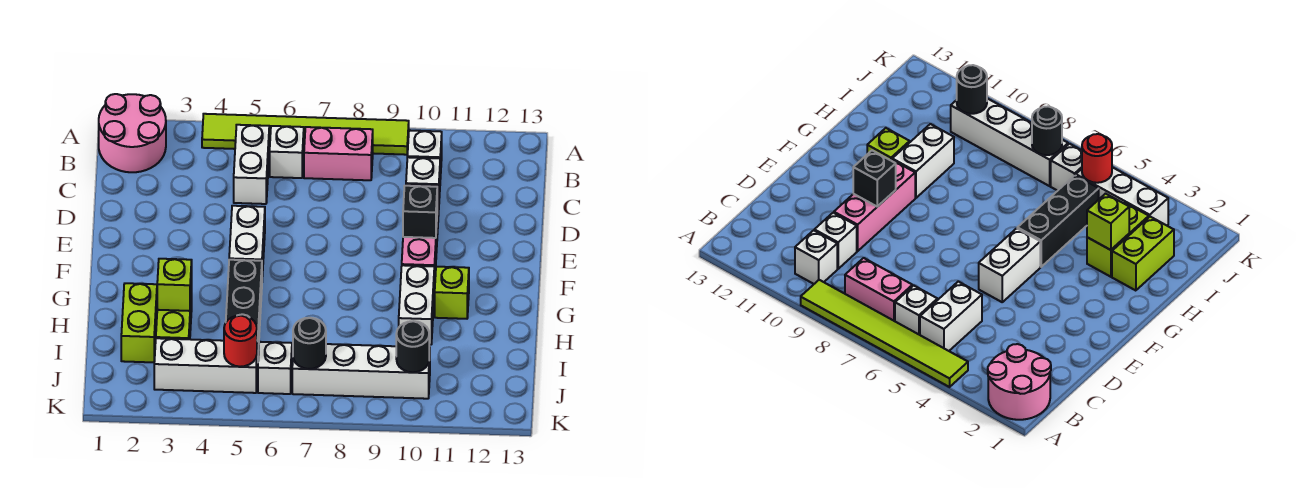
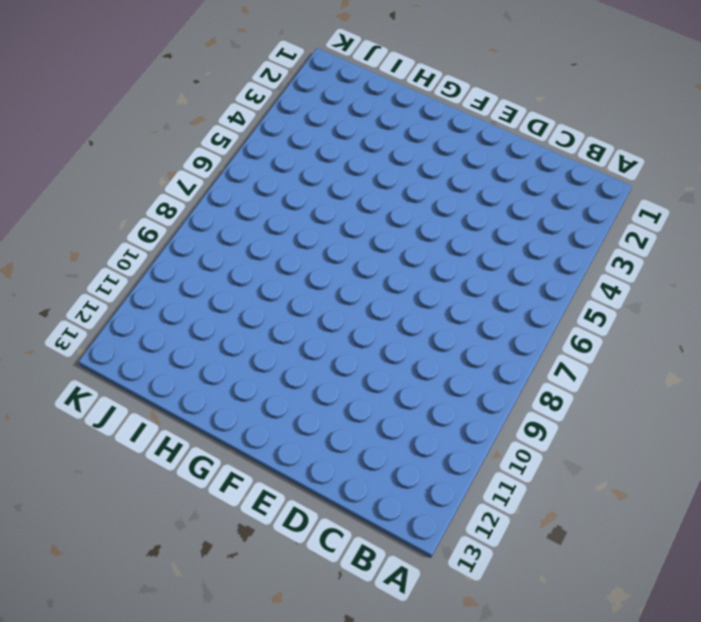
none -> pink round brick A1:B2 level 1
none -> lime tile A4:A9 level 1
none -> white brick B5:C5 level 1

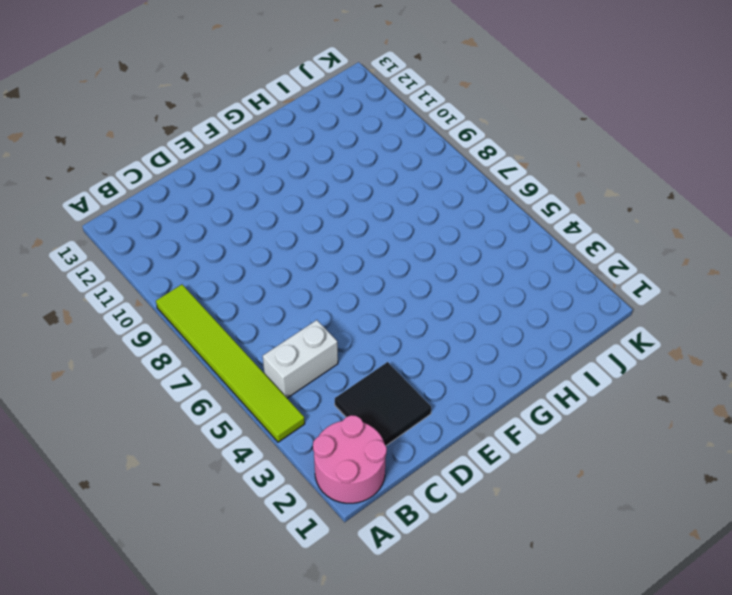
black tile C2:D3 level 1 -> none
none -> white brick B6 level 1
none -> pink brick B7:B8 level 1
none -> white brick B10 level 1

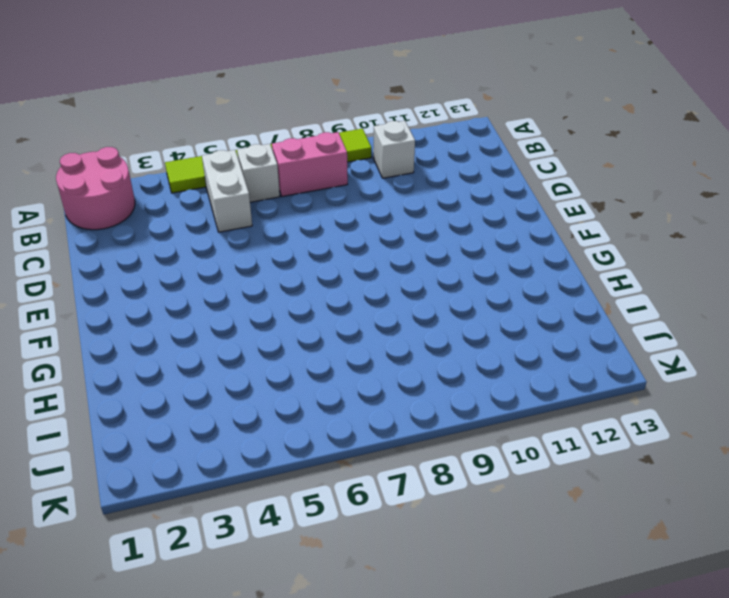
none -> white brick C10 level 1
none -> pink brick D10:F10 level 1
none -> white brick E5:F5 level 1

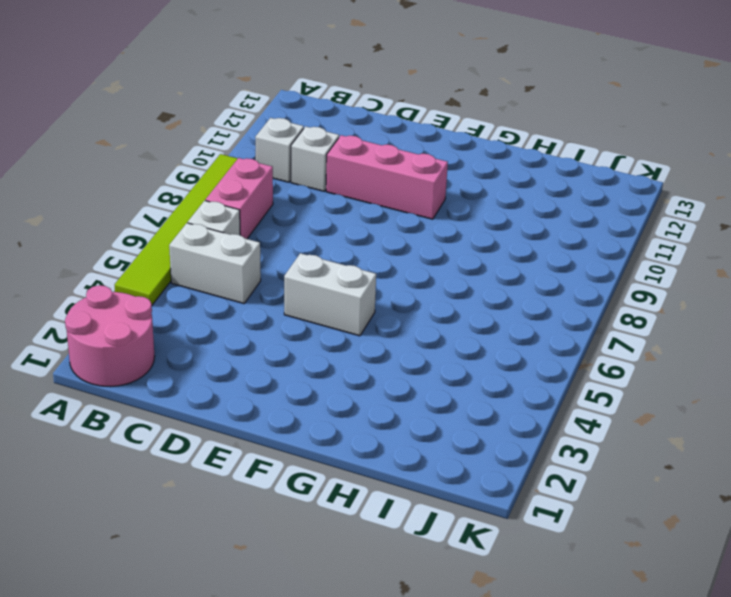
none -> black brick G5:I5 level 1
none -> white brick G10:H10 level 1
none -> lime brick G11 level 1

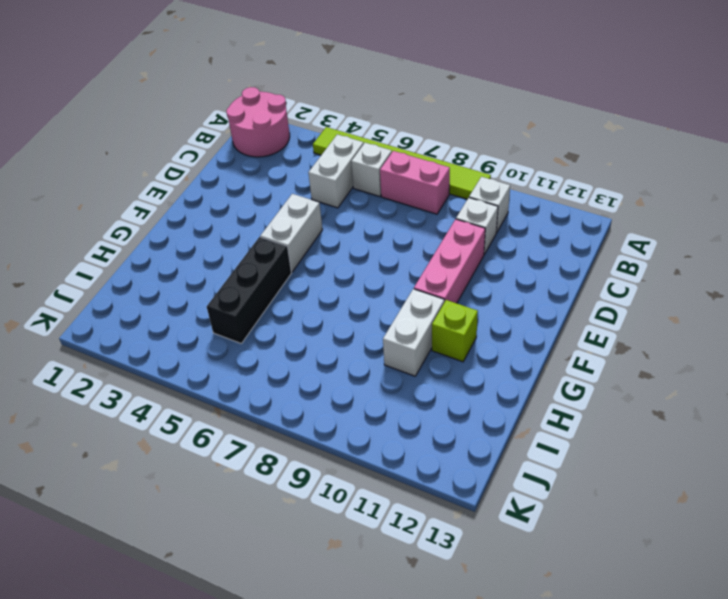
none -> lime brick H2:I2 level 1
none -> lime brick H3:I3 level 1
none -> white brick J3:J5 level 1

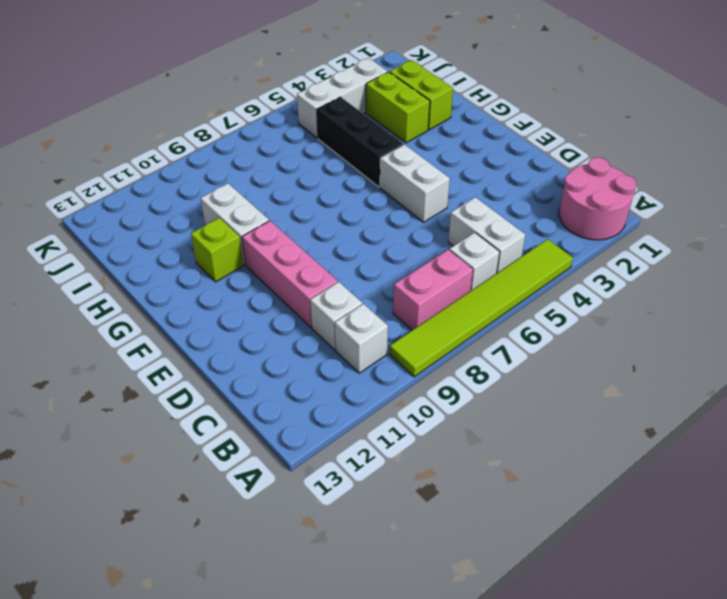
none -> white brick J6 level 1
none -> white brick J7:J10 level 1
none -> black brick E10 level 2

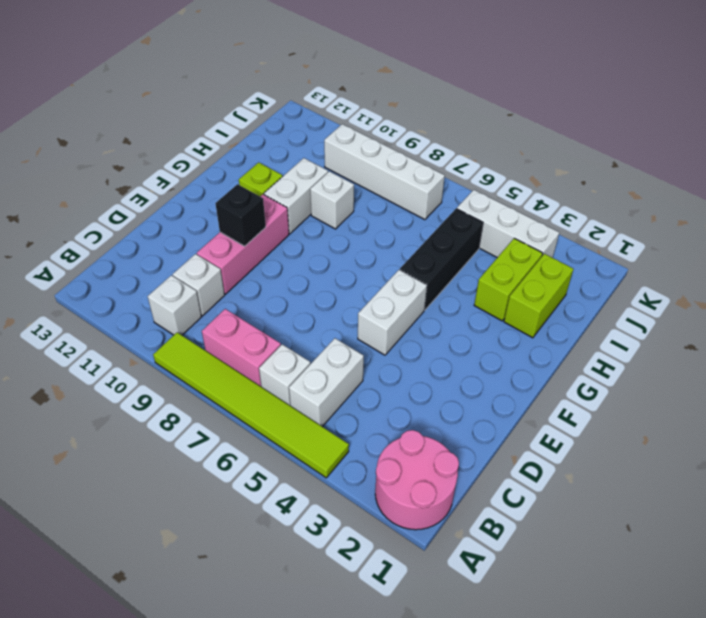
white brick H9 level 1 -> white brick J6 level 1
none -> lime brick H3 level 2
none -> red round brick J5 level 2
none -> black round brick J7 level 2

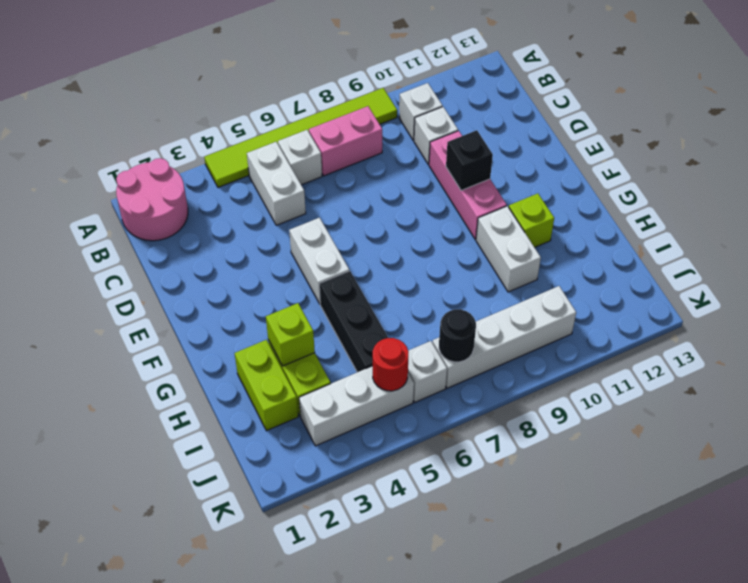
none -> black round brick J10 level 2

